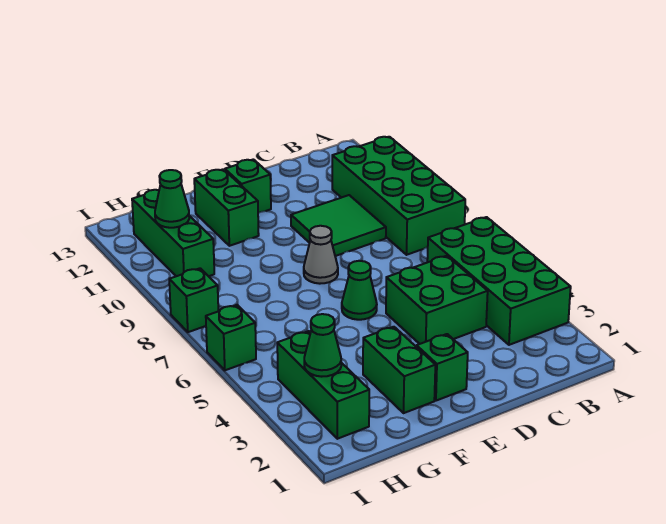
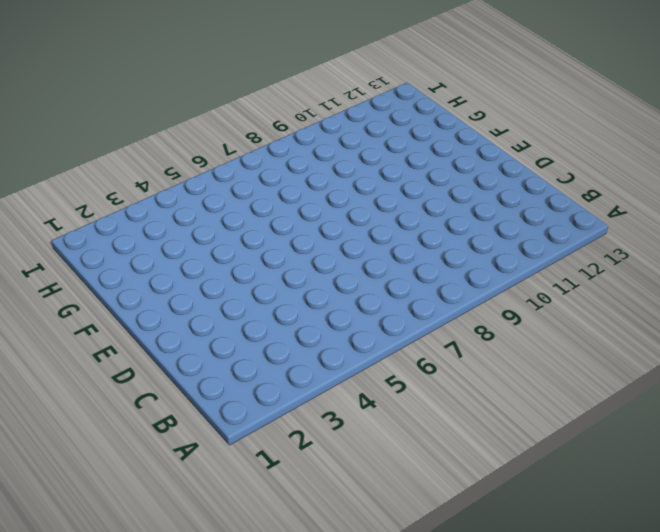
none -> green brick A3:B6 level 1
none -> green brick A8:B11 level 1
none -> green brick C4:D5 level 1

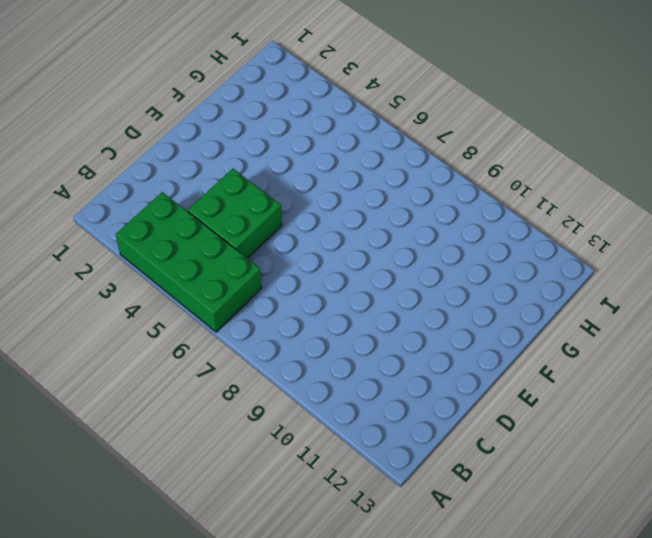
none -> green brick A8:B11 level 1
none -> green tile C9:D10 level 1
none -> green brick E2 level 1

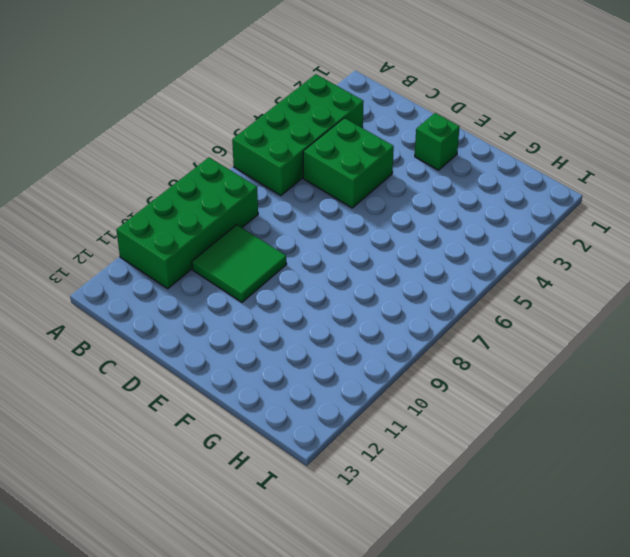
none -> green cone E6 level 1
none -> grey cone E8 level 1
none -> green brick E12 level 1

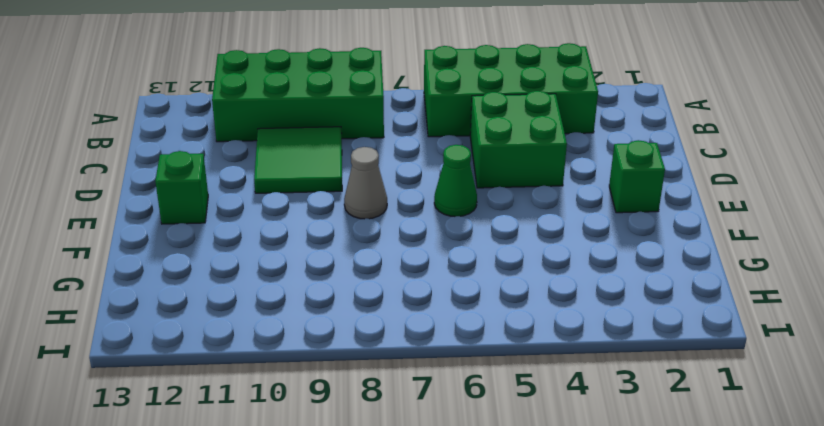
none -> green brick F2:F3 level 1
none -> green brick F11:F12 level 1
none -> green brick H2:H4 level 1

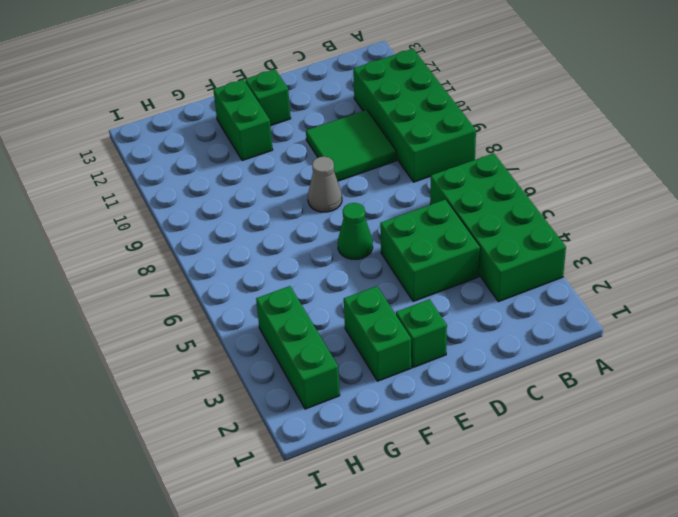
none -> green brick H10:H12 level 1
none -> green brick I6 level 1
none -> green brick I8 level 1

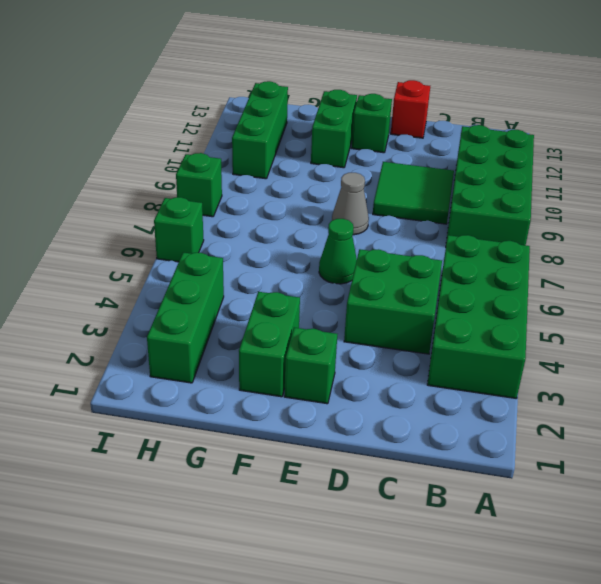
red brick D13 level 1 -> none
none -> green cone H3 level 2
none -> green cone H11 level 2

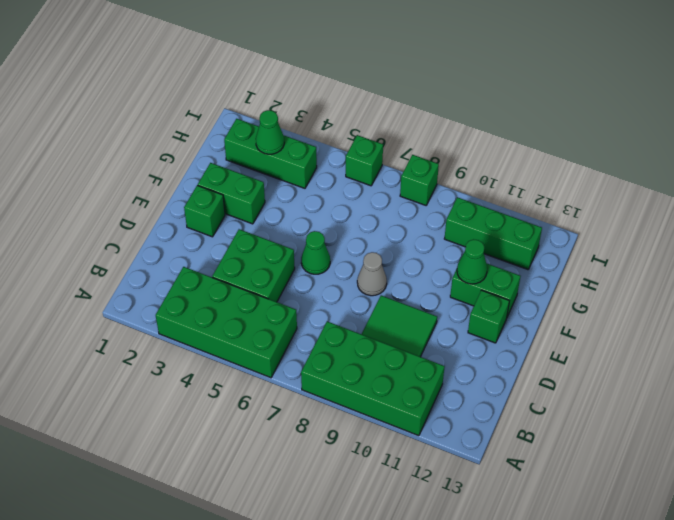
green cone F11 level 2 -> green cone H11 level 2

